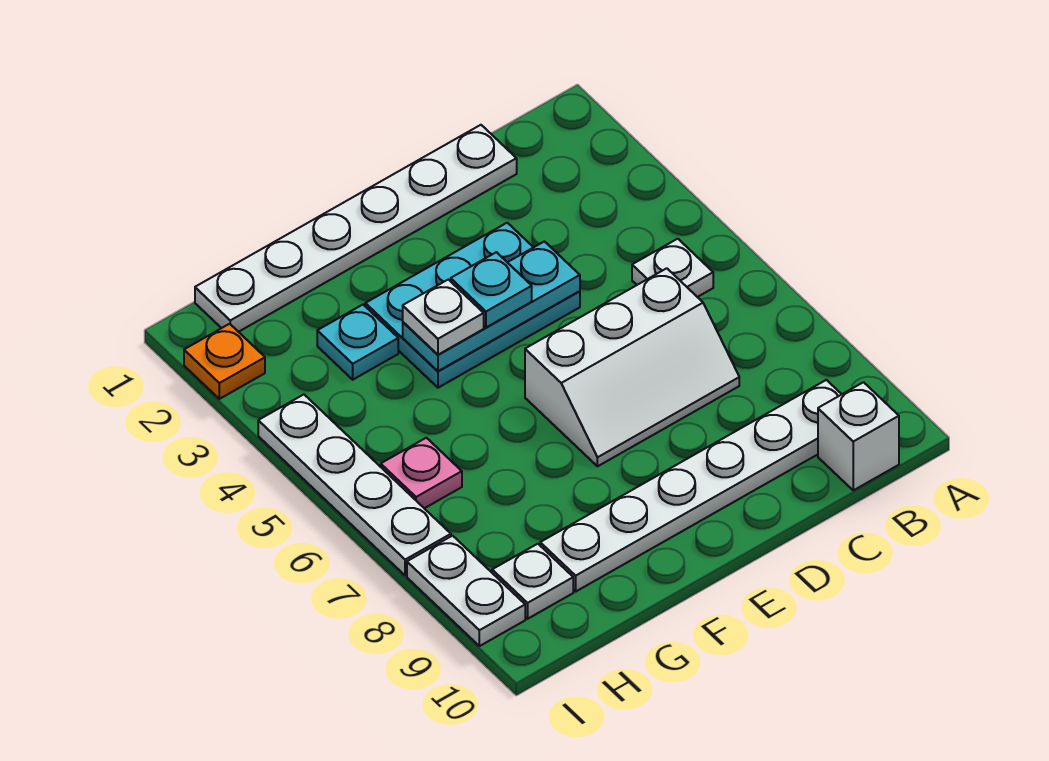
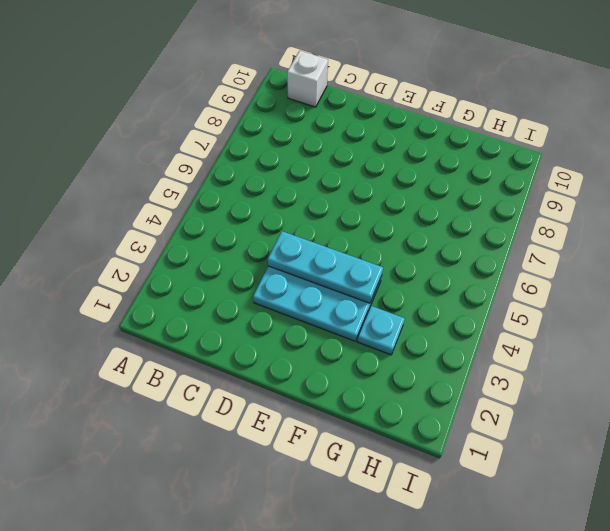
none -> white plate B5 level 1
none -> white plate B9:G9 level 1
none -> white plate C1:H1 level 1

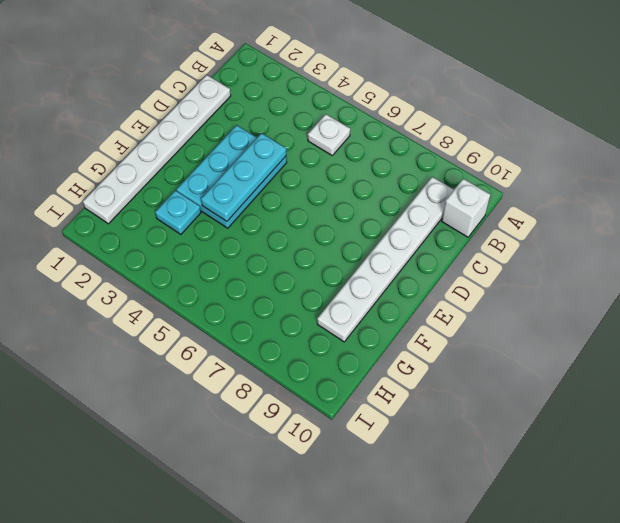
none -> white slope C6:E7 level 1 top 6
none -> pink plate H6 level 1
none -> white plate H9 level 1

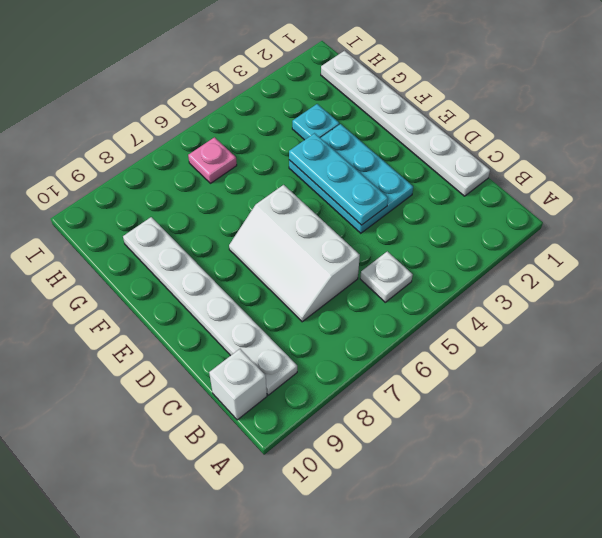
none -> white plate H9 level 1
none -> orange plate I2 level 1
none -> white plate I4:I7 level 1

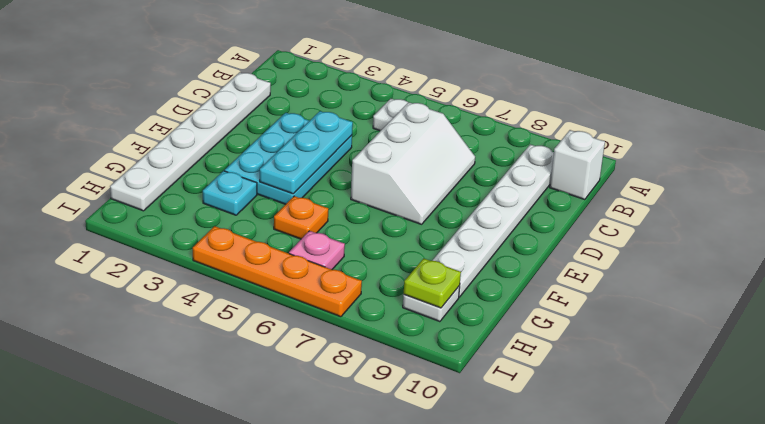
orange plate G5 level 1 -> orange plate I2 level 1
lime plate H9 level 2 -> none
orange plate I4:I7 level 1 -> white plate I4:I7 level 1
none -> white plate I8:I9 level 1
none -> cyan plate E4 level 3
none -> white plate F4 level 3

